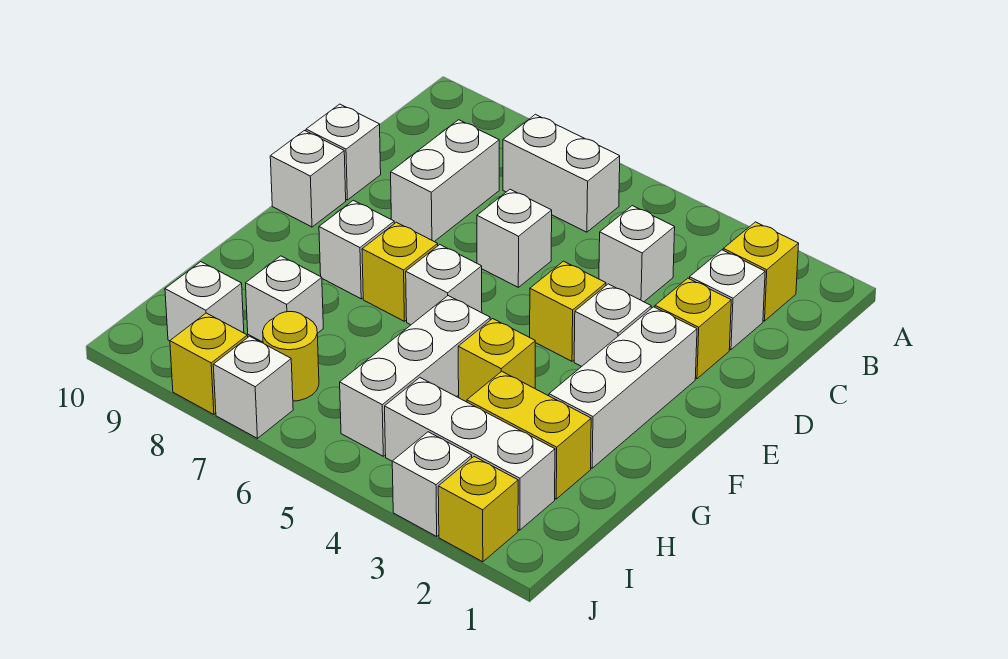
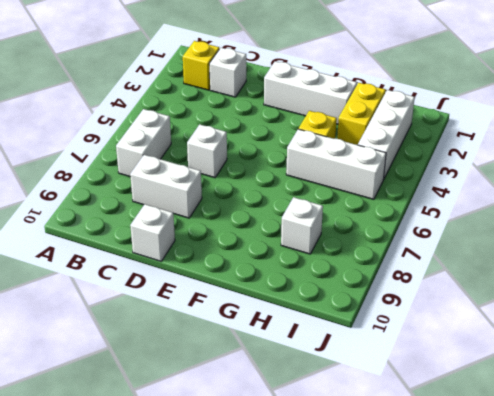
none -> white brick C4 level 1
none -> yellow brick D2 level 1
none -> white brick E3 level 1

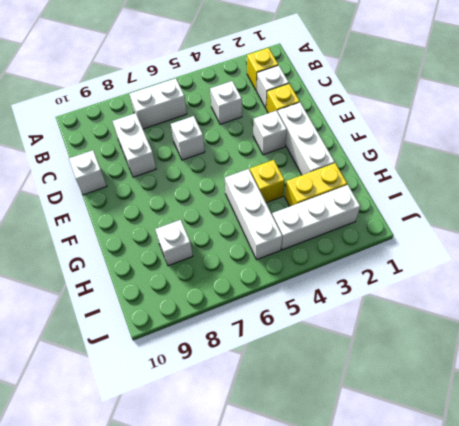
none -> yellow brick E4 level 1
none -> white brick E10 level 1
none -> white brick F6 level 1

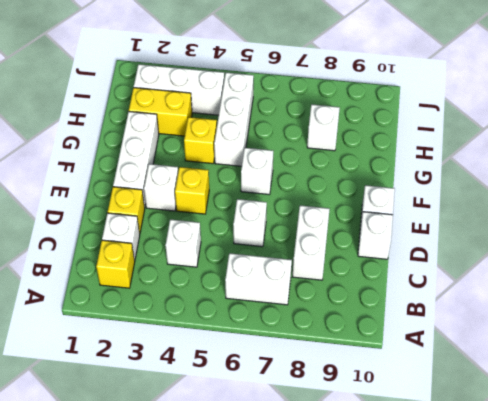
none -> yellow brick F7 level 1
none -> white brick F8 level 1
none -> yellow round brick I7 level 1

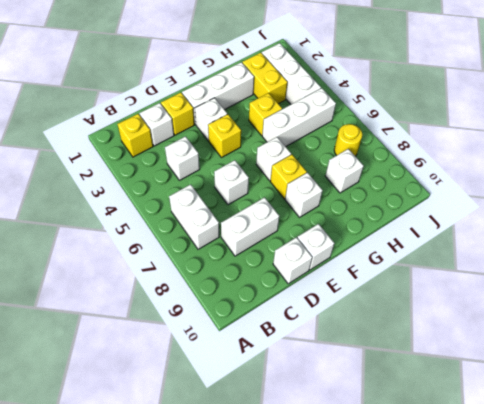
none -> white brick I9 level 1
none -> yellow brick J2 level 1
none -> white brick J3 level 1

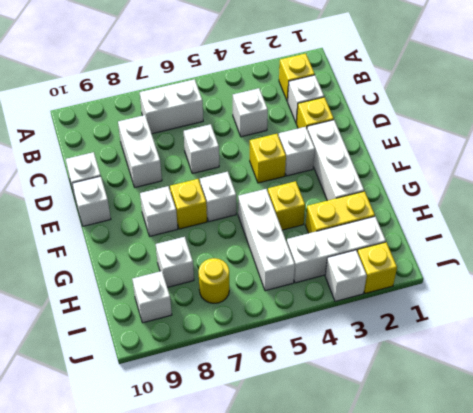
none -> white brick J7 level 1
none -> yellow brick J8 level 1

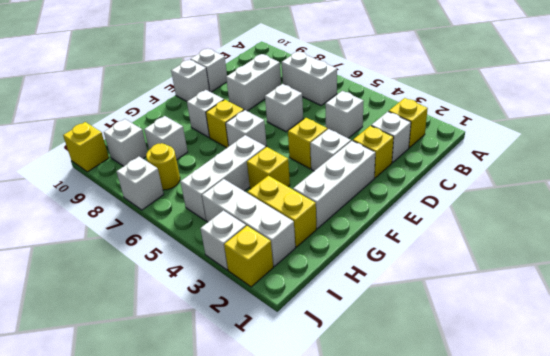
yellow brick J10 level 1 -> yellow brick J8 level 1

